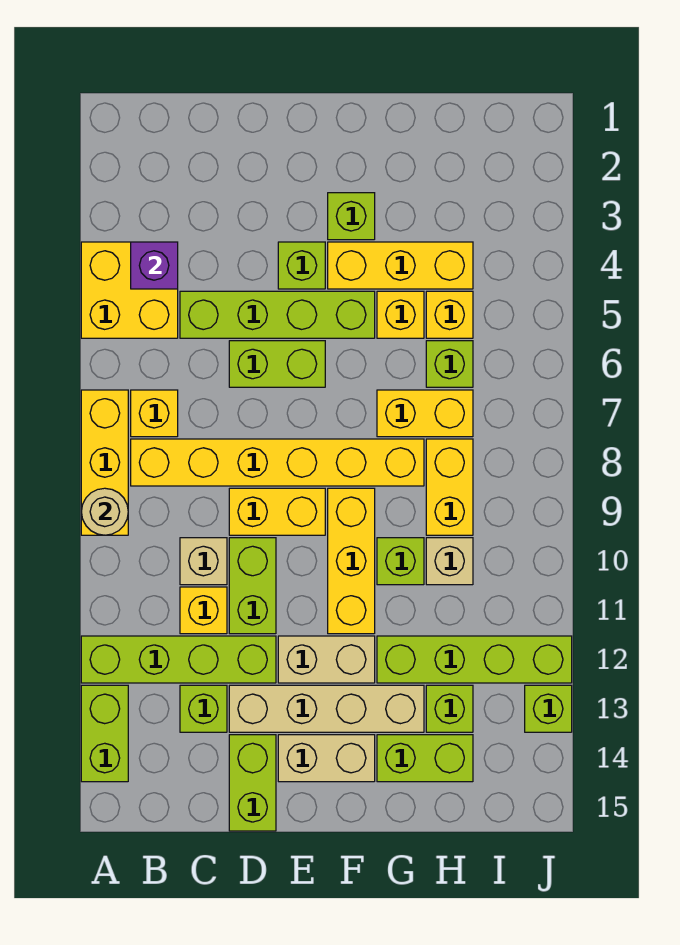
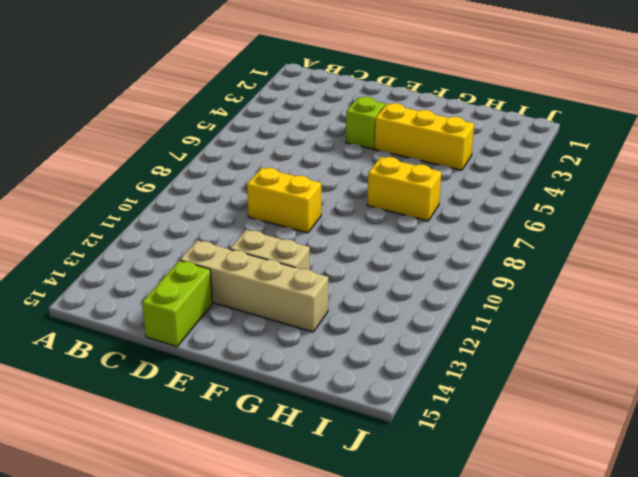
none -> yellow brick A4:B5 level 1
none -> yellow brick A7:A9 level 1
none -> lime brick A12:D12 level 1
none -> lime brick A13:A14 level 1

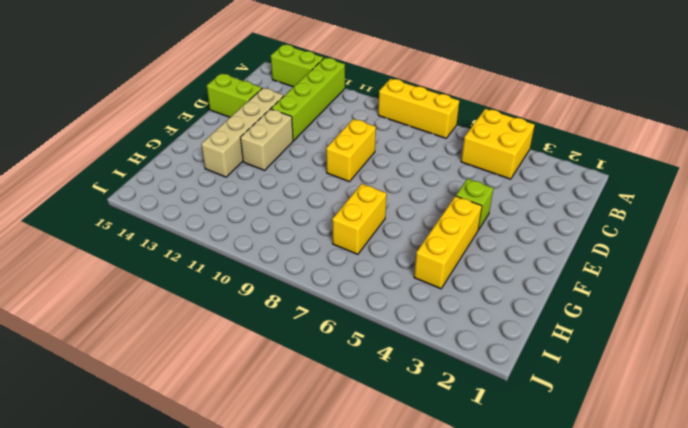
none -> yellow brick B7 level 1
none -> yellow brick B8:G8 level 1
none -> lime brick C5:F5 level 1
none -> tan brick C10 level 1

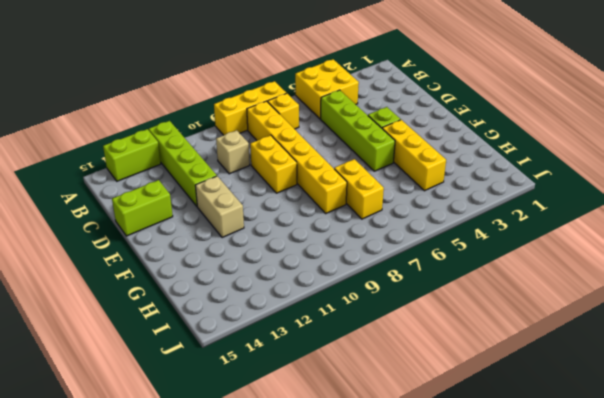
none -> yellow brick C11 level 1
none -> lime brick C13 level 1
none -> lime brick D6:E6 level 1
none -> lime brick D10:D11 level 1

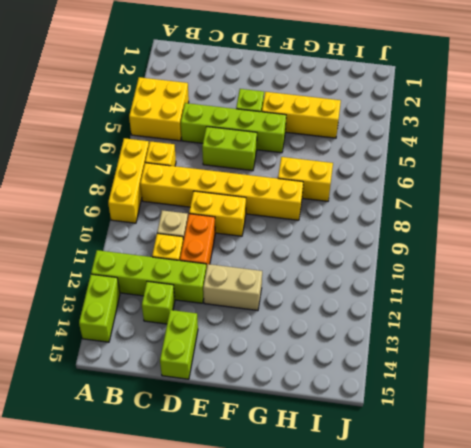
orange brick D10:D11 level 1 -> lime brick D10:D11 level 1
none -> tan brick D13:G13 level 1
none -> tan brick E14:F14 level 1
none -> lime brick F3 level 1
none -> yellow brick F9:F11 level 1

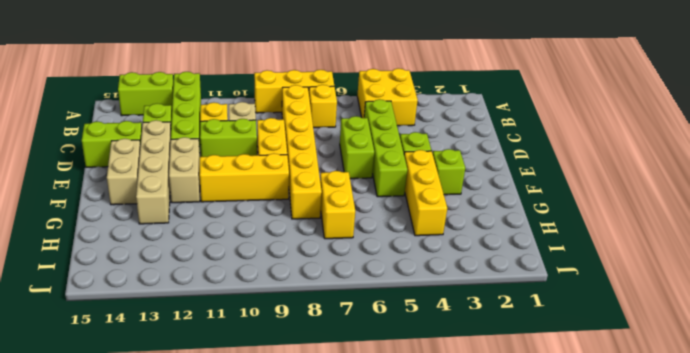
none -> yellow brick G5 level 1
none -> lime brick G10 level 1
none -> lime brick G12:J12 level 1
none -> lime brick G14:H14 level 1

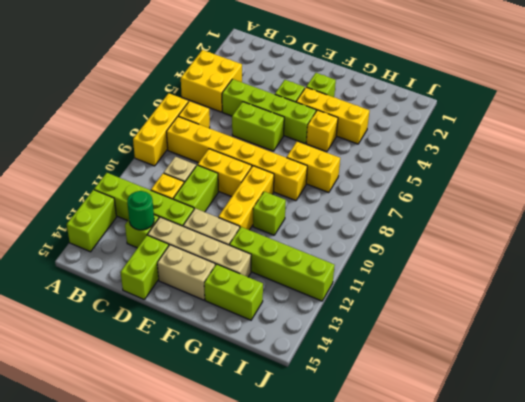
green round brick C13 level 2 -> none
none -> yellow brick H5 level 1
none -> lime brick H6 level 1
none -> yellow brick H8:H9 level 1
none -> tan brick H10 level 1

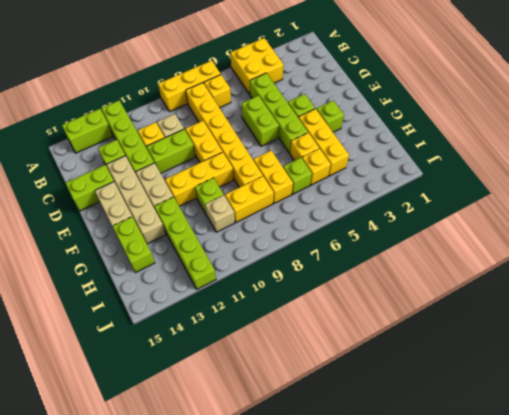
none -> lime brick H13 level 1
none -> lime brick J13 level 1
none -> tan round brick A9 level 2
none -> purple brick B4 level 2

